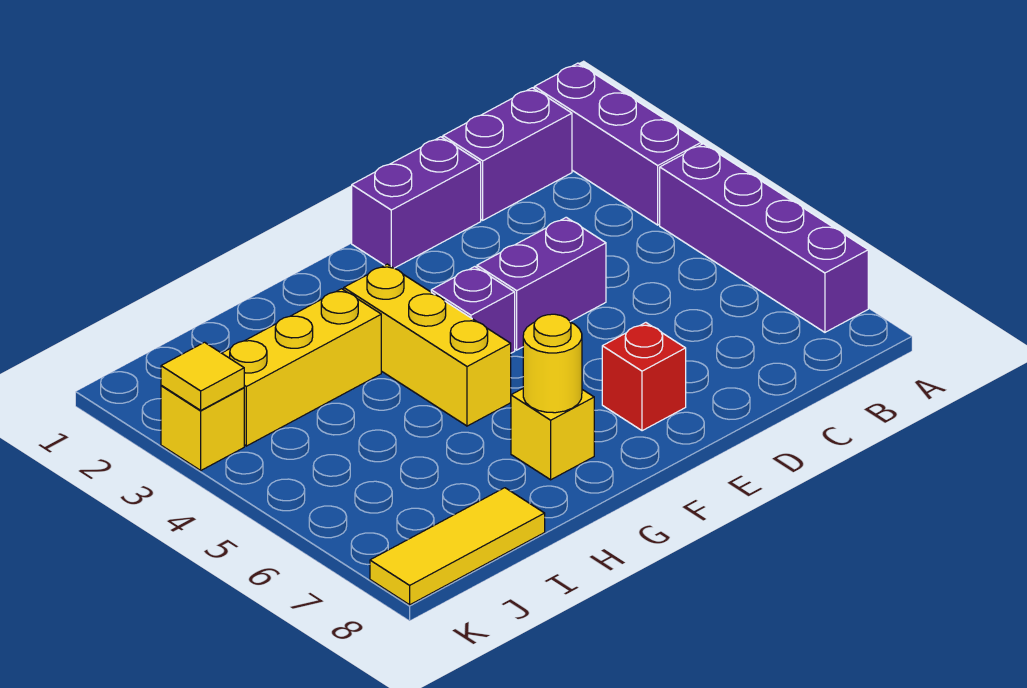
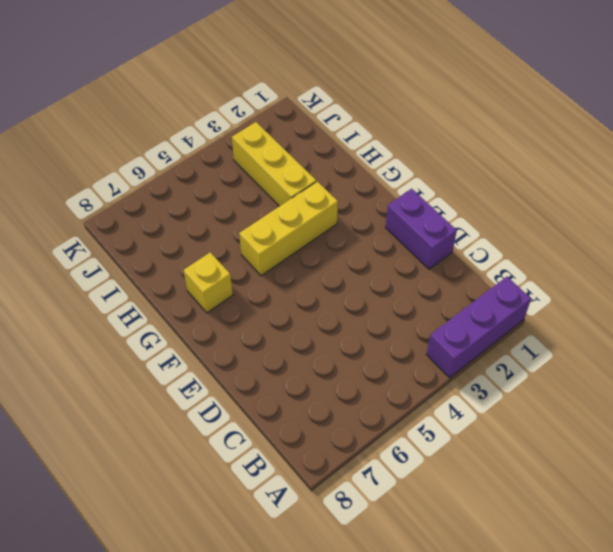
none -> purple brick A4:A7 level 1
none -> purple brick B1:C1 level 1
none -> purple brick D4:E4 level 1

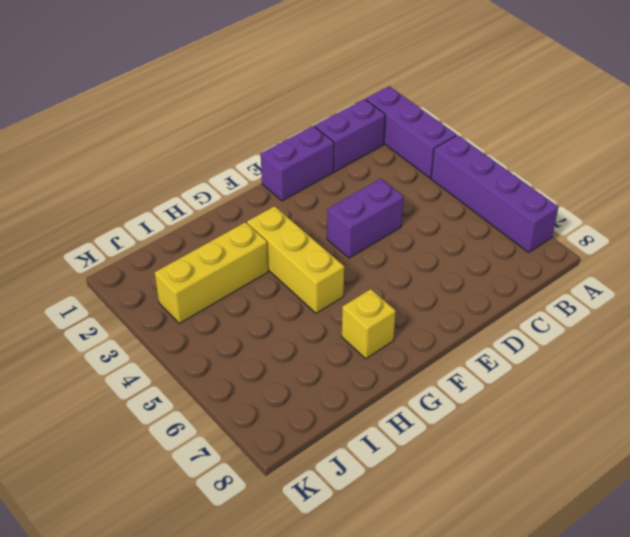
none -> red brick E7 level 1
none -> purple brick F4 level 1
none -> yellow tile I8:K8 level 1

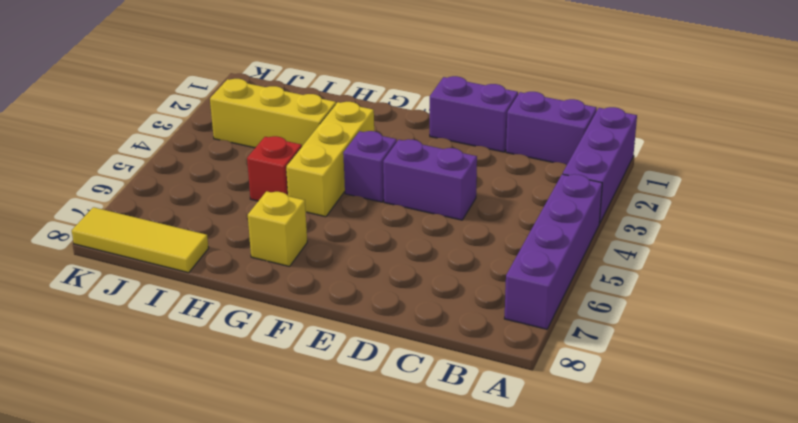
red brick H5 level 1 -> red brick E7 level 1
none -> yellow brick K3 level 1
none -> yellow round brick G7 level 2
none -> yellow tile K3 level 2

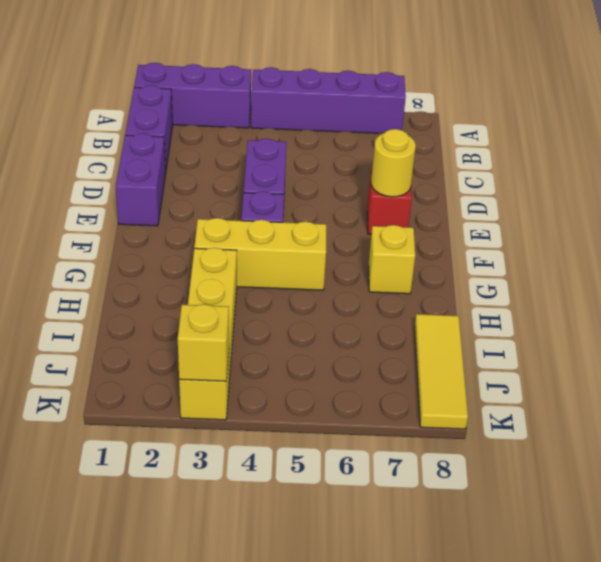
yellow round brick E7 level 2 -> yellow round brick G7 level 2
yellow brick K3 level 2 -> yellow tile K3 level 2

